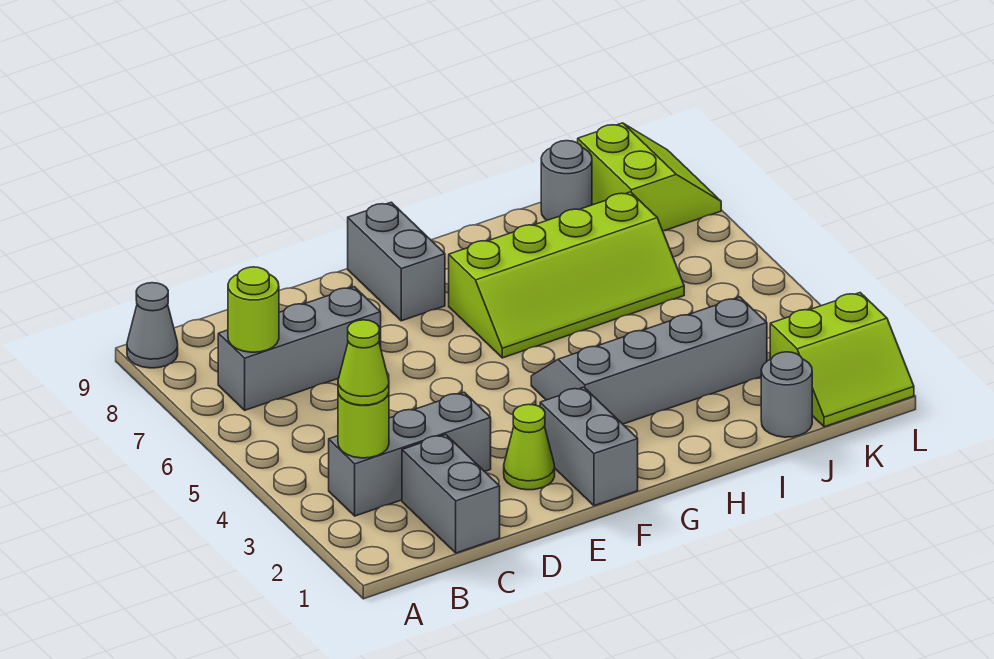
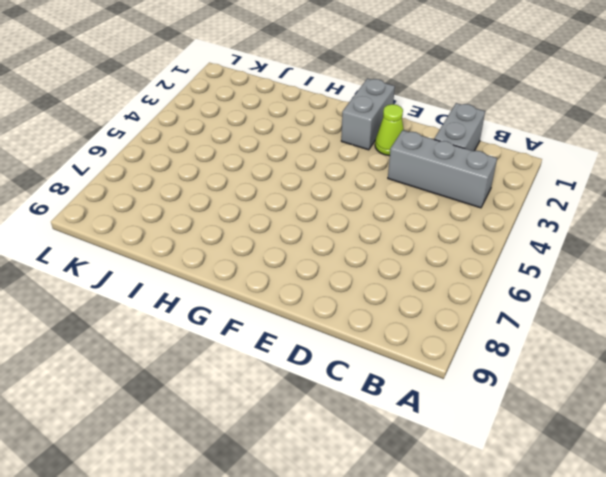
none -> grey cone A9 level 1
none -> grey brick B7:D7 level 1
none -> grey brick F8:F9 level 1

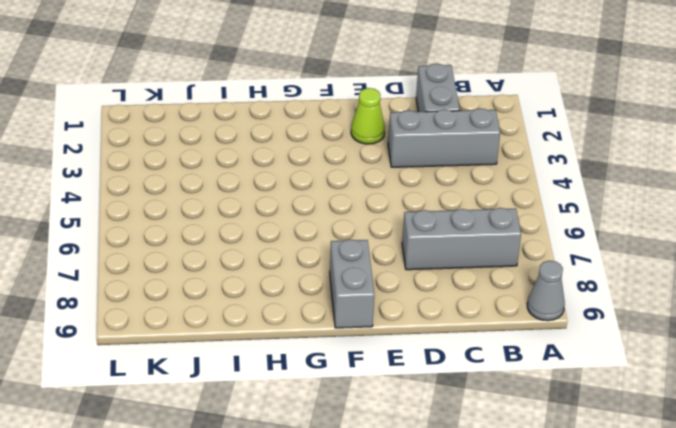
none -> grey brick F1:F2 level 1
none -> grey slope G3:J4 level 1 top 3
none -> lime slope G6:J7 level 1 top 7

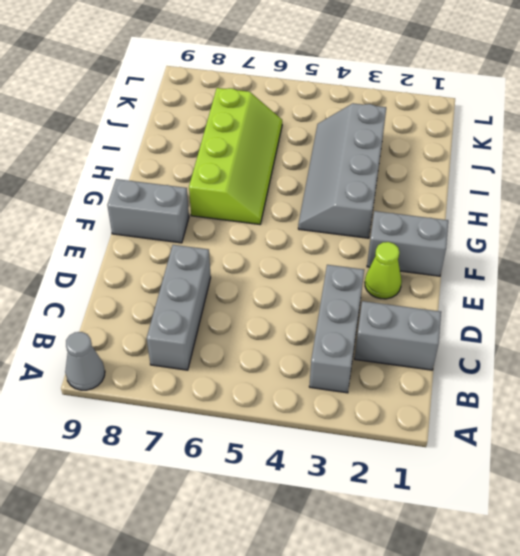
none -> grey round brick J1 level 1
none -> grey round brick J9 level 1
none -> lime slope K1:L2 level 1 top 2

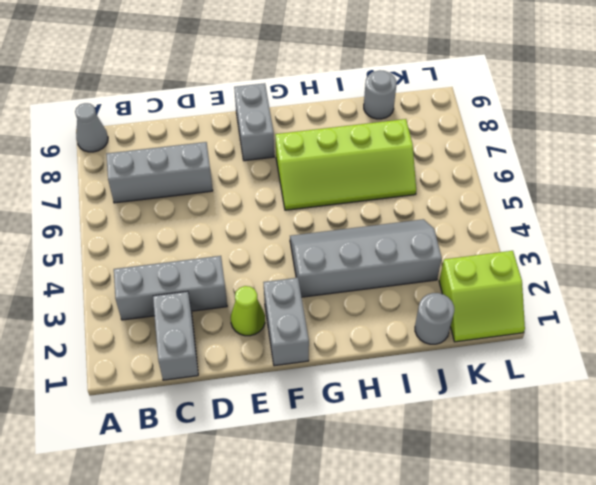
none -> lime slope K8:L9 level 1 top K
none -> lime round brick B3 level 2
none -> lime round brick B7 level 2

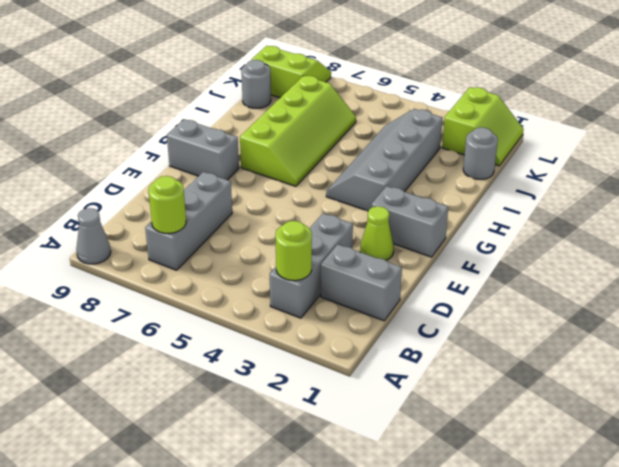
none -> lime cone B3 level 3

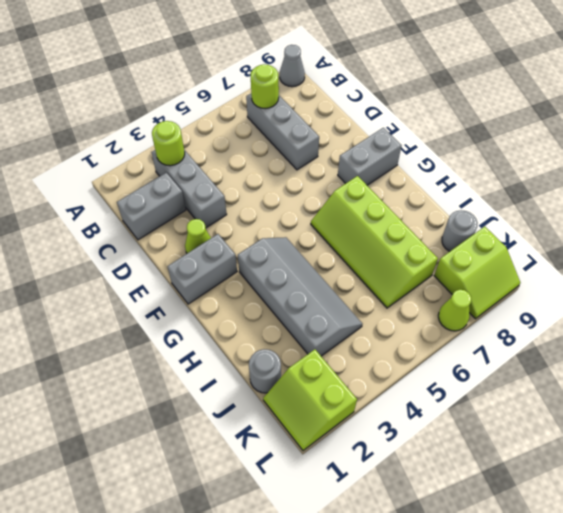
lime cone L7 level 1 -> lime cone B3 level 3

